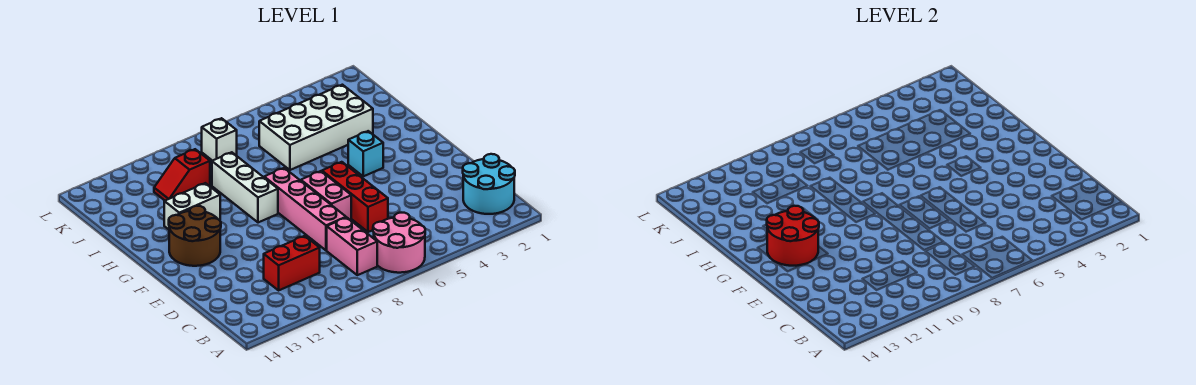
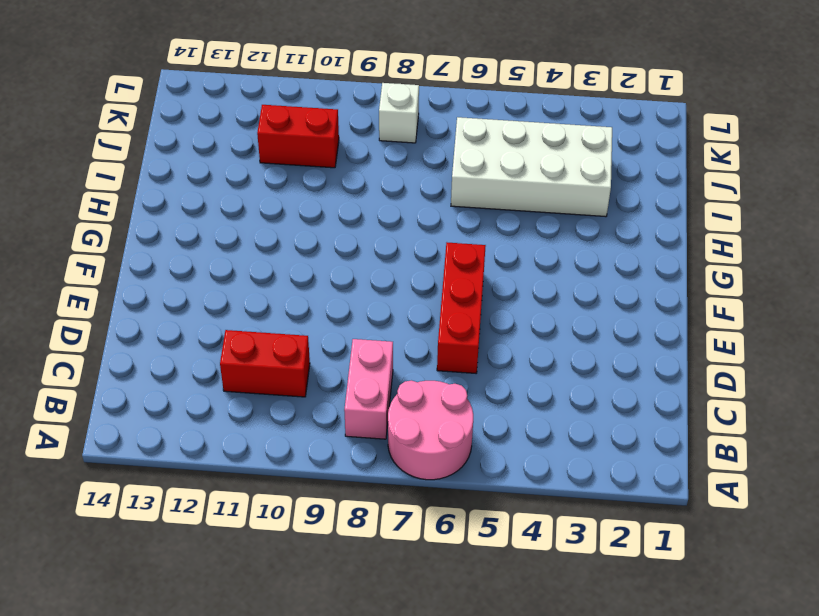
red brick J10:J11 level 1 -> red slope J10:J11 level 1 top 10
none -> cyan round brick B1:C2 level 1
none -> pink brick D8:G8 level 1
none -> pink brick E7:F7 level 1

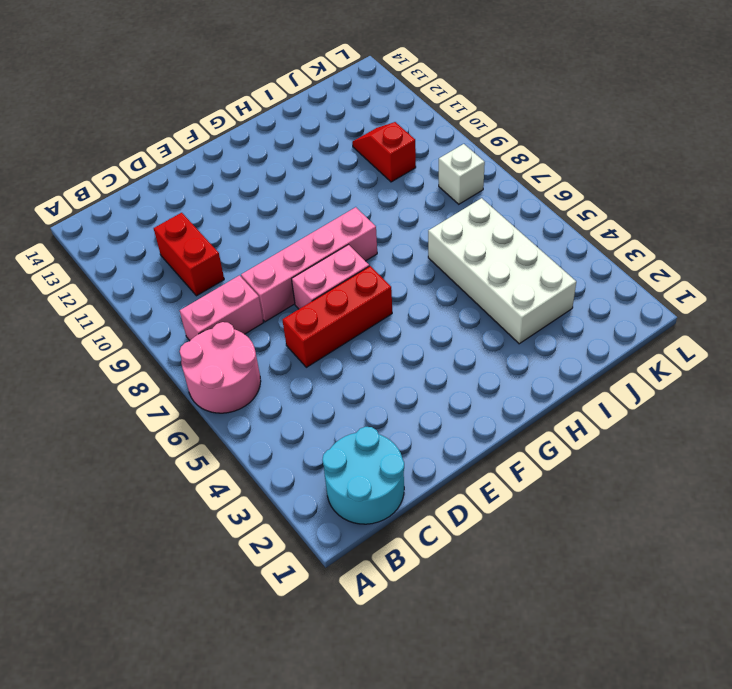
none -> brown round brick F12:G13 level 1
none -> cyan brick G4 level 1
none -> white brick G9:I9 level 1

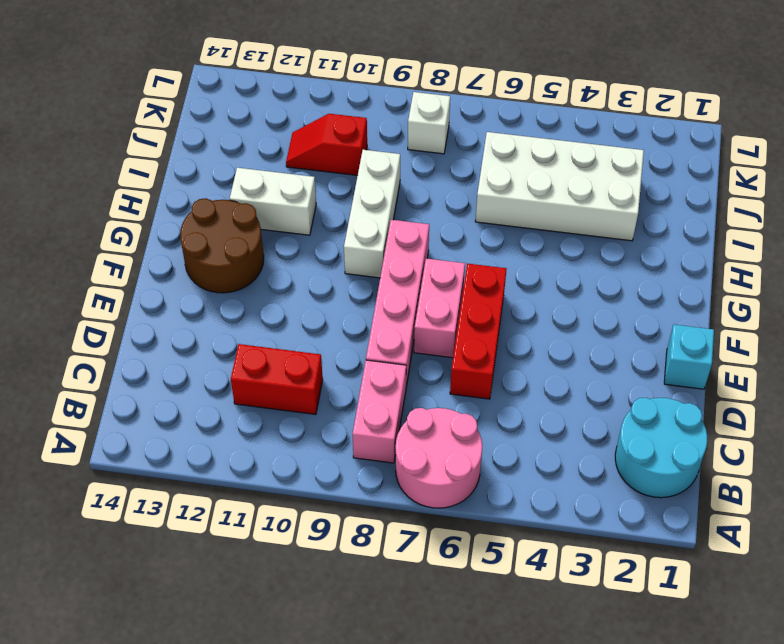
cyan brick E1 level 1 -> cyan brick G4 level 1
none -> red round brick F12:G13 level 2

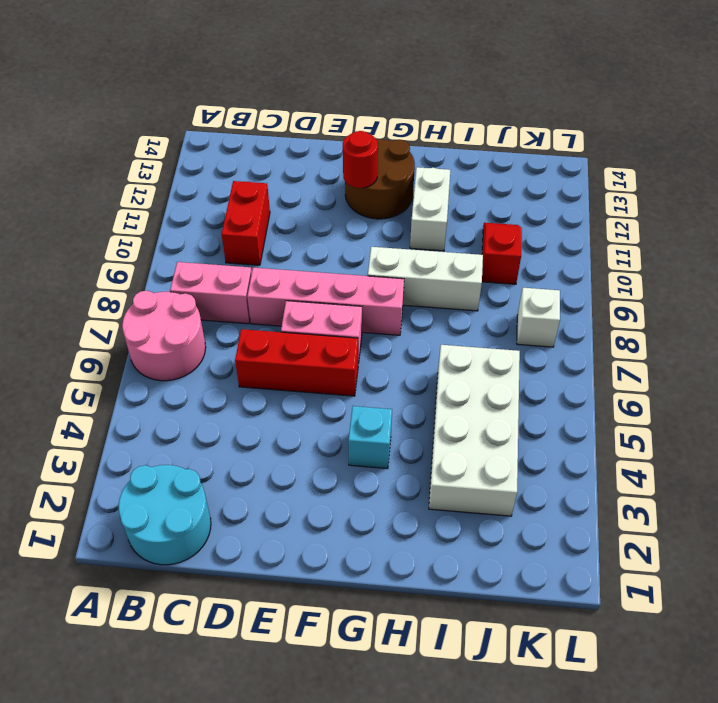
red round brick F12 level 2 -> red round brick F12:G13 level 2

